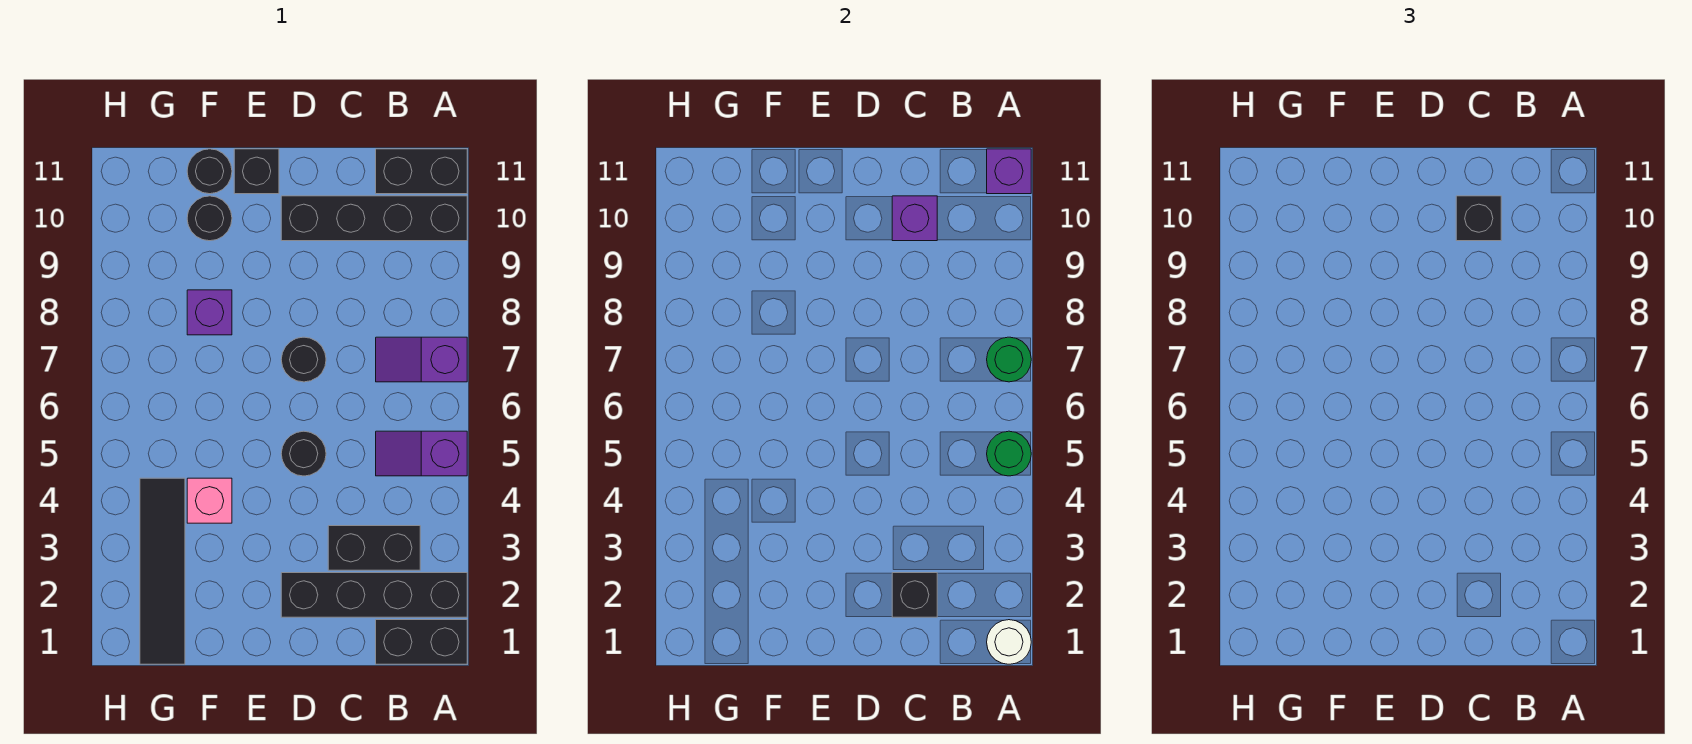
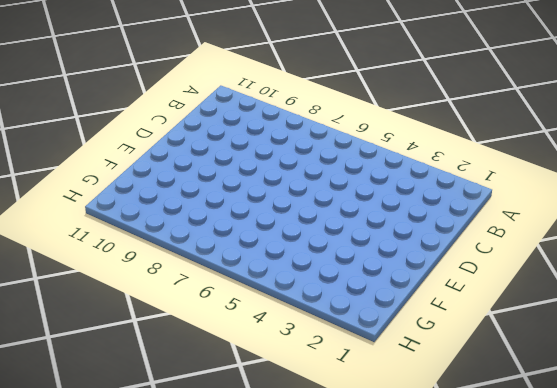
none -> black brick A1:B1 level 1
none -> black brick A2:D2 level 1
none -> purple slope A5:B5 level 1 top A

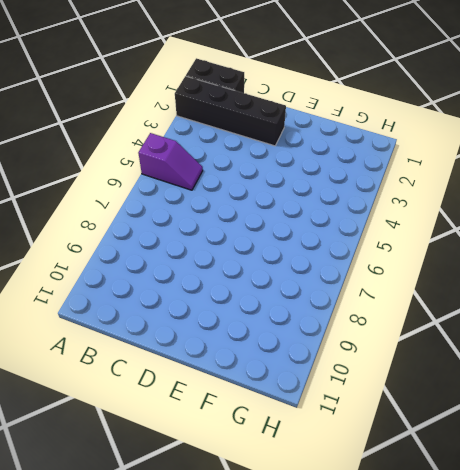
none -> purple slope A7:B7 level 1 top A
none -> black brick A10:D10 level 1
none -> black brick A11:B11 level 1

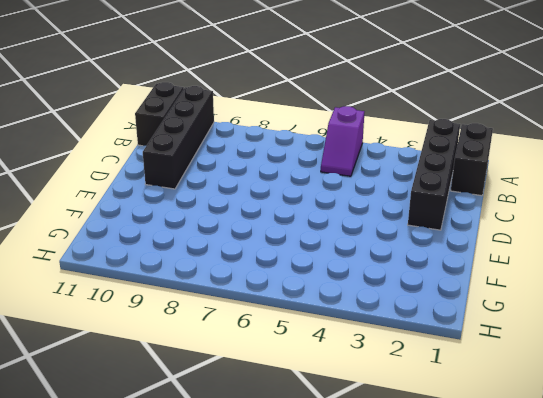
none -> purple slope A7:B7 level 1 top A
none -> black brick B3:C3 level 1
none -> black round brick D5 level 1

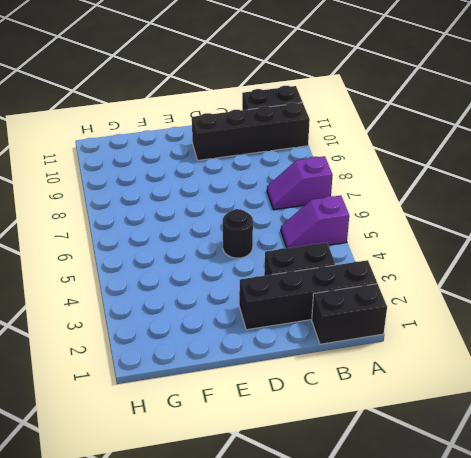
none -> black round brick D7 level 1
none -> black brick E11 level 1
none -> pink brick F4 level 1

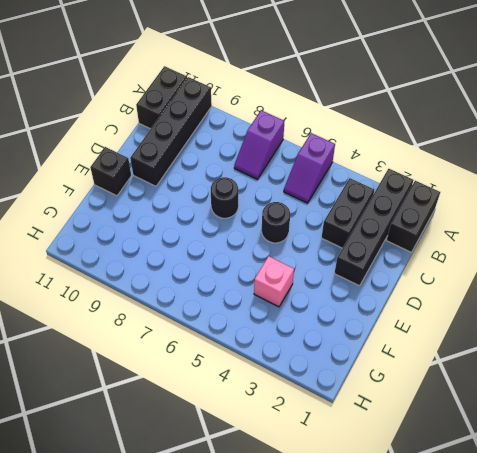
none -> purple brick F8 level 1
none -> black round brick F10 level 1
none -> black round brick F11 level 1

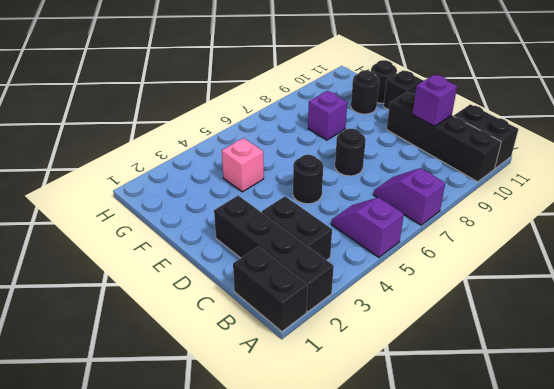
none -> black tile G1:G4 level 1
none -> white round brick A1 level 2
none -> green round brick A5 level 2

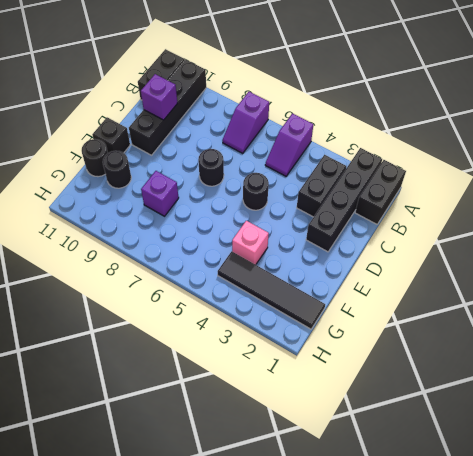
none -> white round brick A1 level 2
none -> green round brick A5 level 2
none -> green round brick A7 level 2

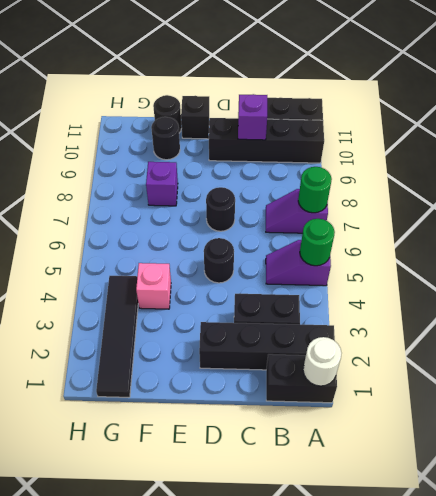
none -> purple brick A11 level 2
none -> black brick C2 level 2
none -> black brick C10 level 3

